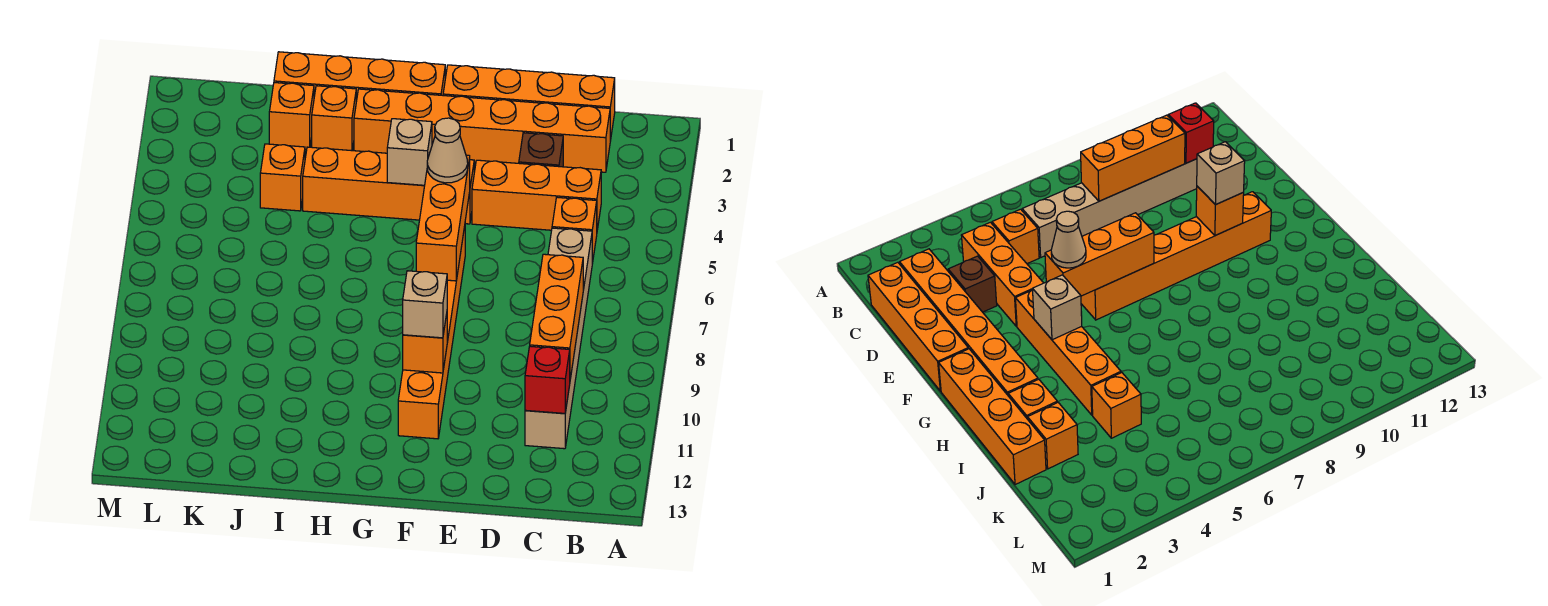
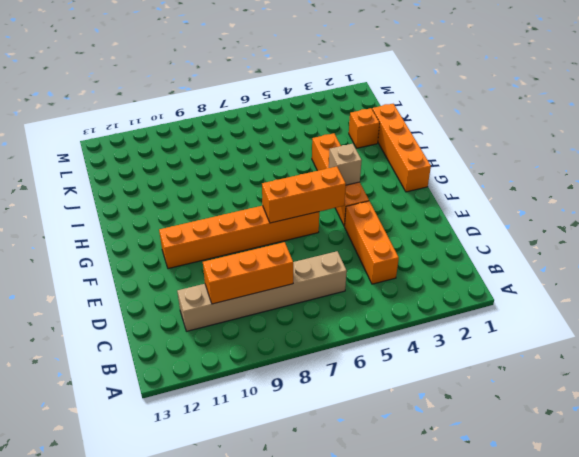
none -> orange brick C1:F1 level 1
none -> orange brick C2:H2 level 1
none -> orange brick C5 level 1

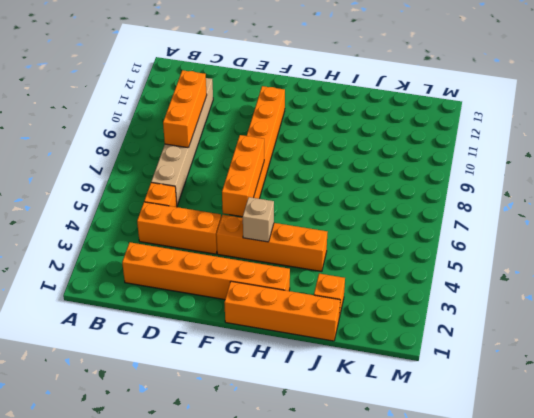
none -> orange brick C1:F1 level 1
none -> brown brick D3 level 1
none -> orange brick I2 level 1

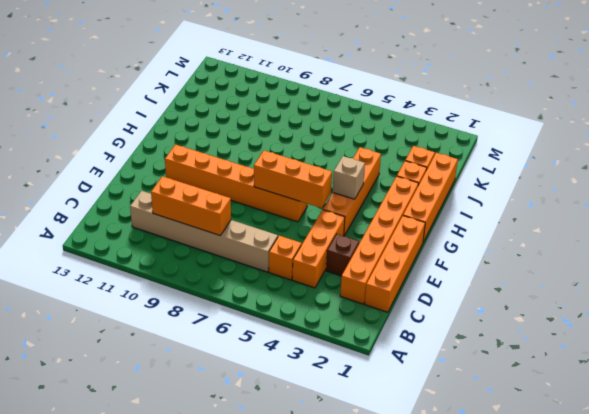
none -> orange brick J4 level 1
none -> red brick C11 level 2
none -> orange brick F10 level 2

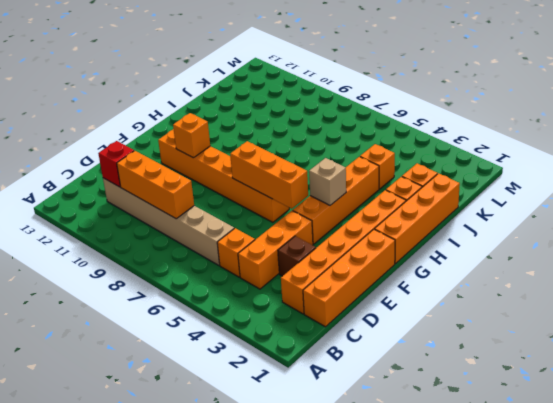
none -> tan cone F5 level 3
none -> tan brick F10 level 3

